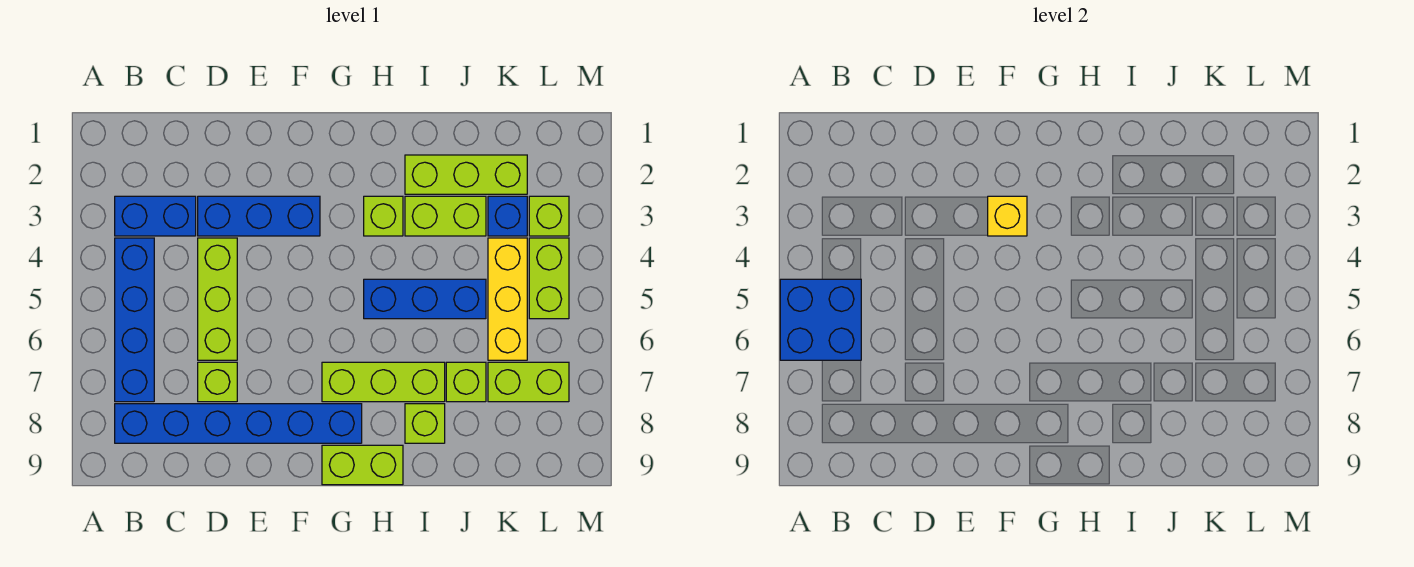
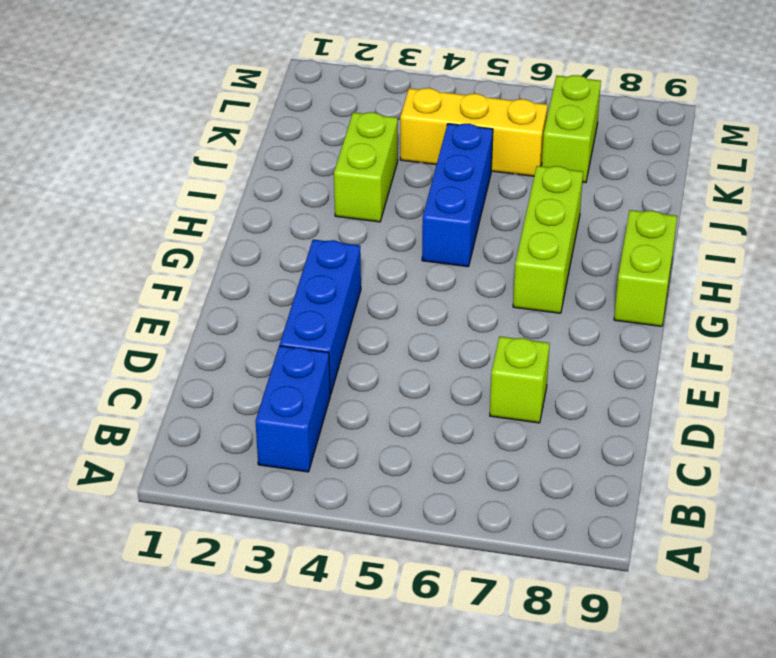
none -> blue brick B4:B7 level 1
none -> blue brick B8:G8 level 1
none -> lime brick D4:D6 level 1

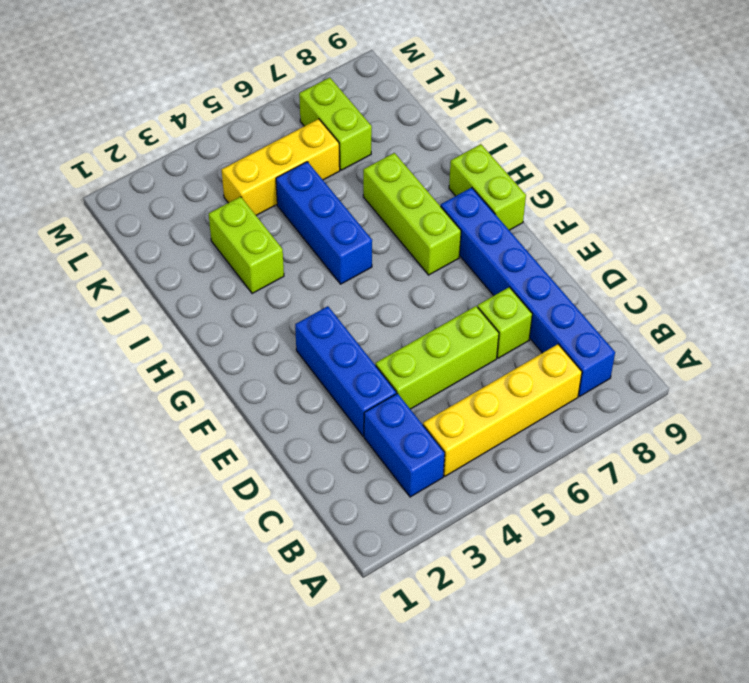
yellow brick B4:B7 level 1 -> blue brick B4:B7 level 1
none -> lime brick H3 level 1
none -> lime brick I2:K2 level 1
none -> lime brick I8 level 1

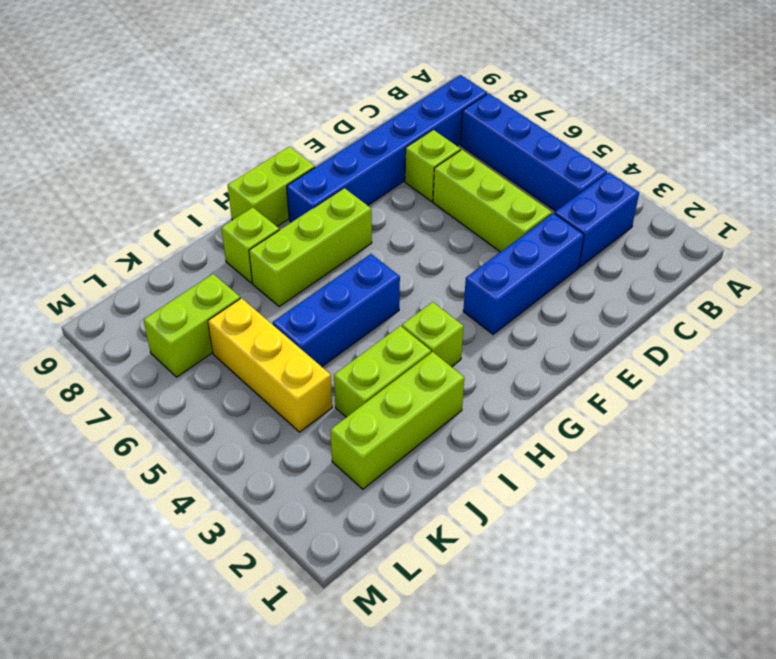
none -> lime brick J7 level 1
none -> blue brick K3 level 1
none -> lime brick L3 level 1

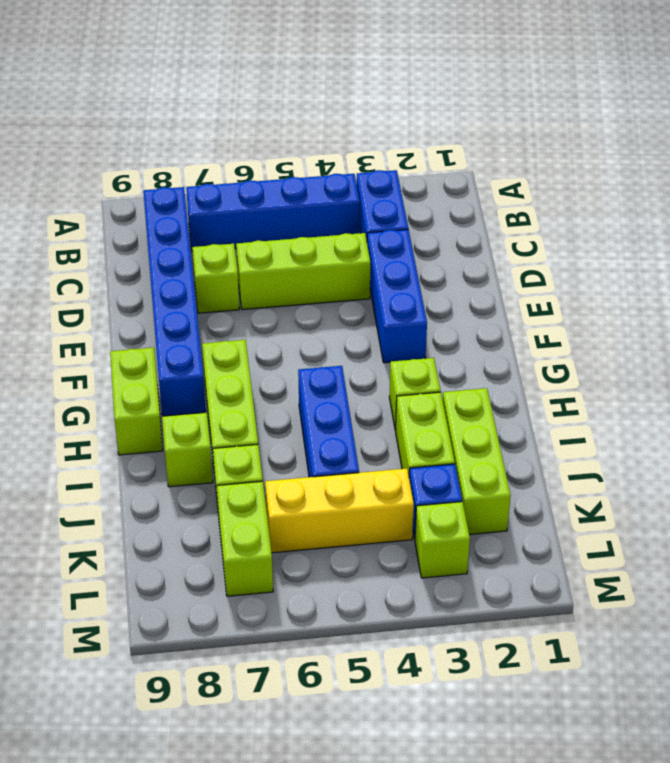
none -> lime brick L4:L5 level 1
none -> blue brick A5:B6 level 2
none -> yellow brick F3 level 2

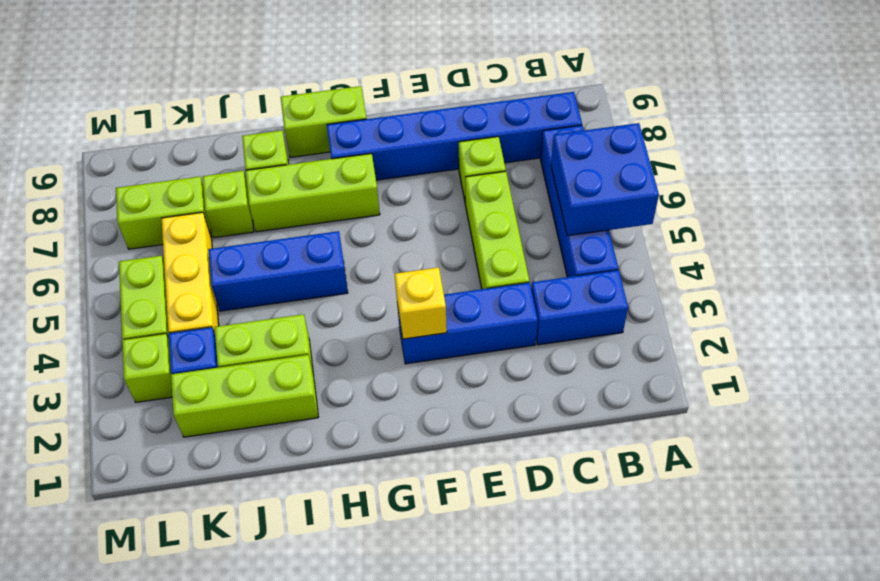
none -> lime brick H3 level 1

